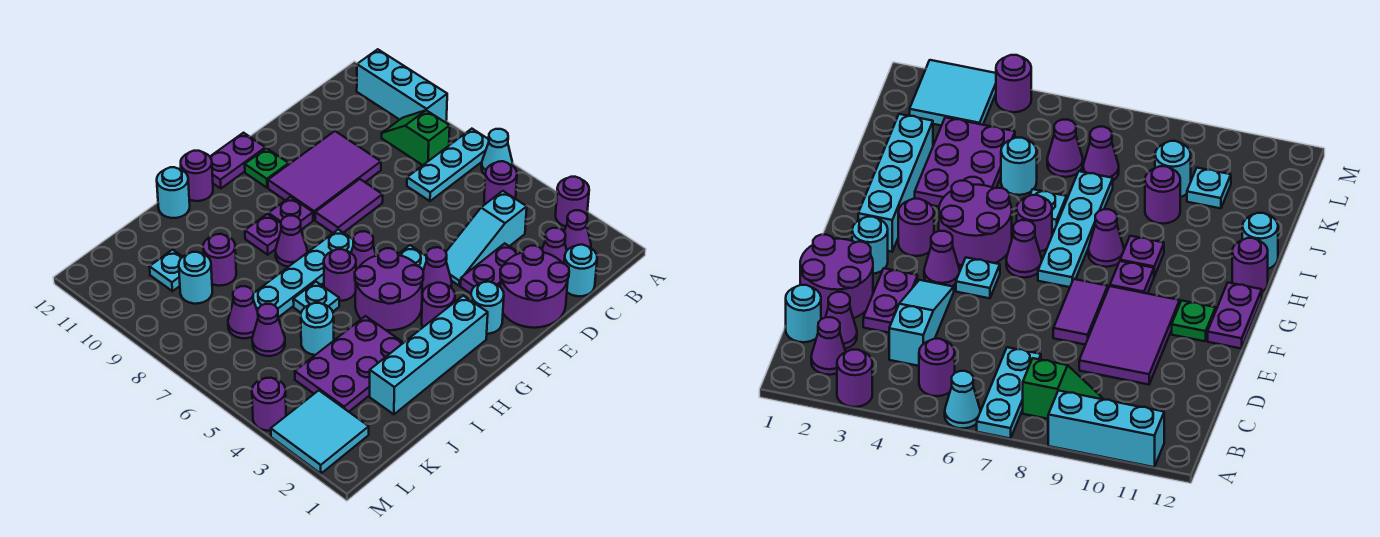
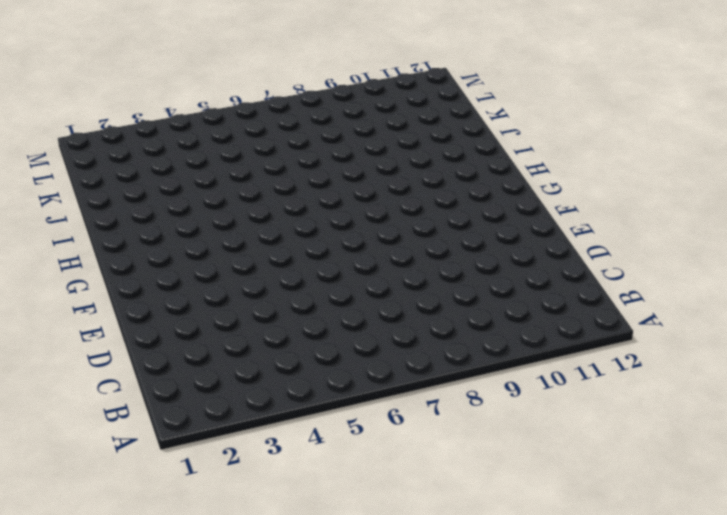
none -> purple round brick A3 level 1
none -> cyan cone A6 level 1
none -> cyan plate A7:C7 level 1
none -> cyan brick A9:A11 level 1

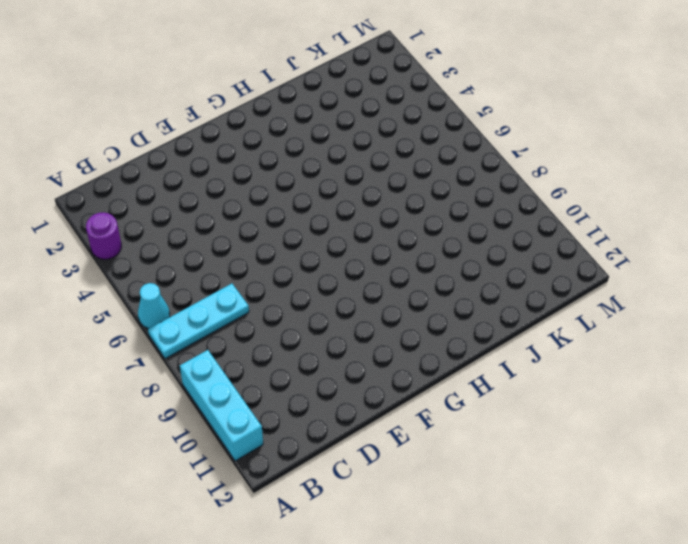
none -> purple cone B2 level 1
none -> purple round brick B5 level 1
none -> green slope B8:B9 level 1 top 8
none -> cyan round brick C1 level 1

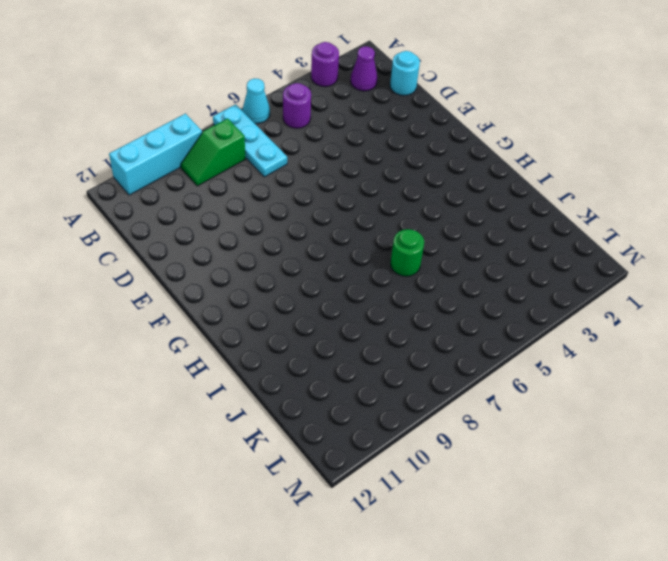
green round brick I6 level 1 -> cyan plate I6 level 1
none -> purple cone C2 level 1
none -> cyan slope C4:E4 level 1 top C
none -> purple round brick D1:E2 level 1
none -> purple plate D3:E3 level 1

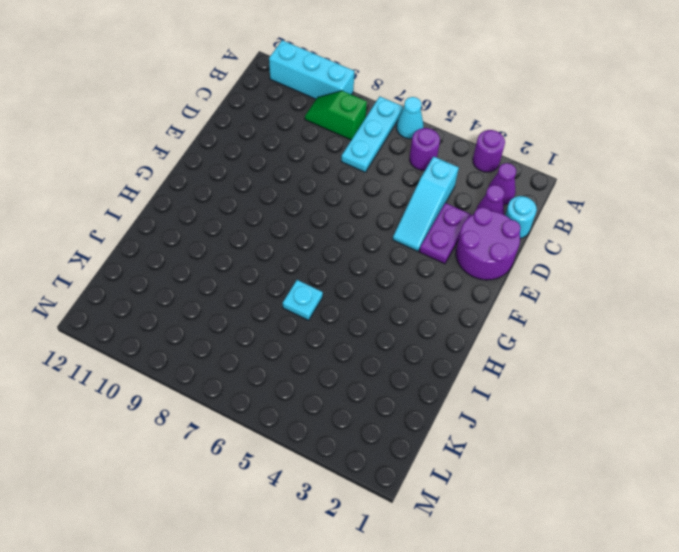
none -> purple tile D9:F10 level 1
none -> purple tile E8:F8 level 1
none -> cyan round brick F2 level 1
none -> purple cone F4 level 1

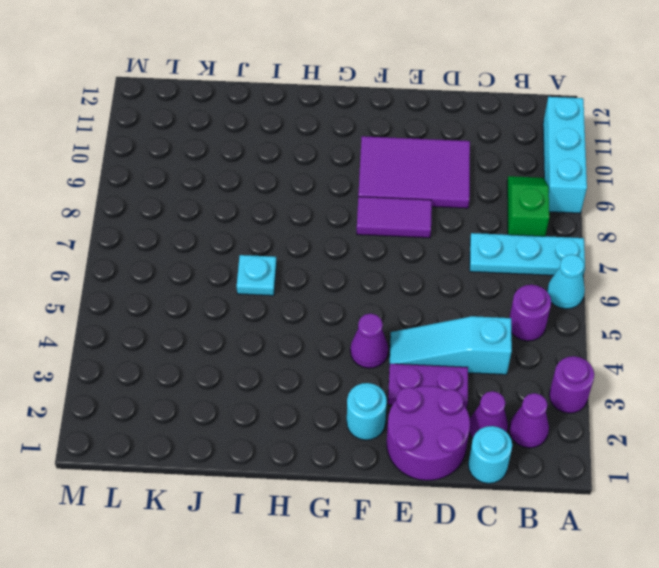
none -> cyan plate F5 level 1
none -> green plate F11 level 1
none -> purple plate F12:G12 level 1
none -> cyan brick G2:J2 level 1

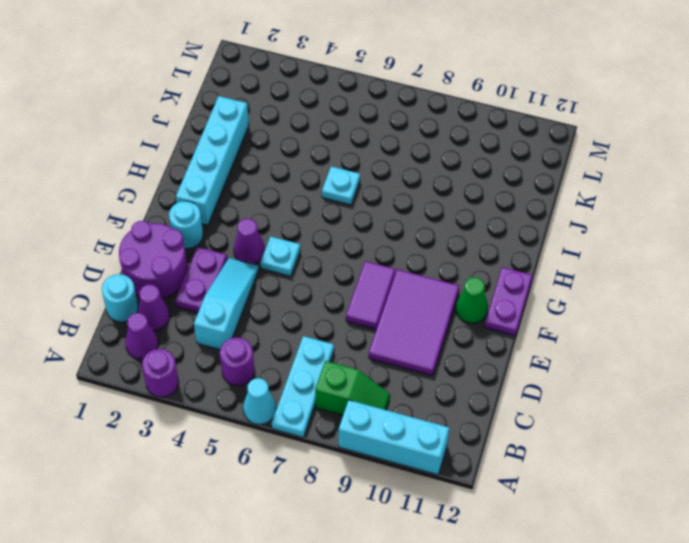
green cone F11 level 1 -> green plate F11 level 1
none -> purple round brick G3 level 1
none -> purple round brick G4:H5 level 1
none -> purple cone G6 level 1
none -> cyan plate G7:J7 level 1

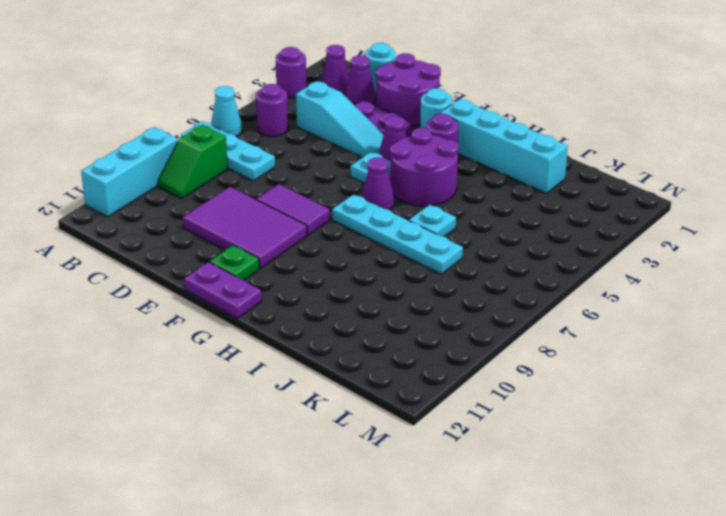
none -> purple plate G9 level 1
none -> purple round brick H6 level 1
none -> purple cone H8 level 1
none -> purple plate H9 level 1

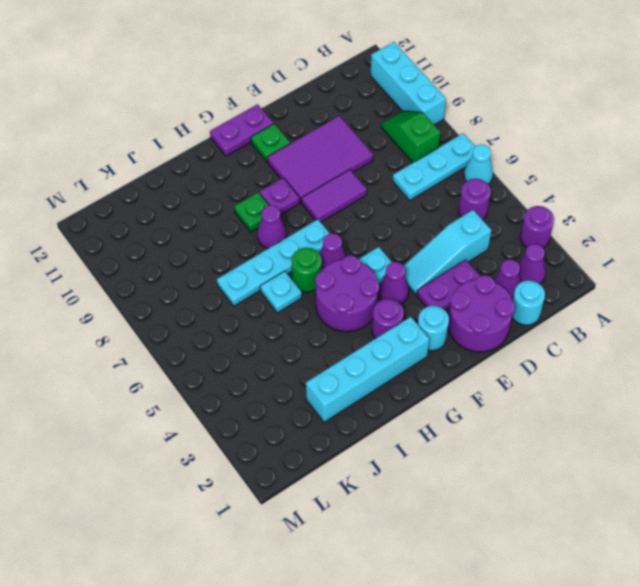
green round brick H6 level 1 -> purple round brick H6 level 1
green plate H9 level 1 -> purple plate H9 level 1
none -> purple round brick H12 level 1
none -> purple plate I3:K4 level 1
none -> cyan round brick I12 level 1
none -> cyan round brick J5 level 1

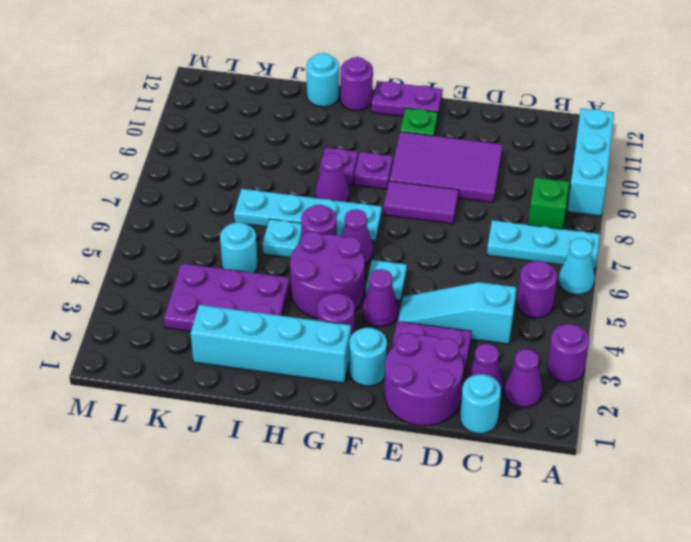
none -> purple round brick J9 level 1
none -> purple cone K6 level 1
none -> purple cone K7 level 1
none -> cyan round brick K9 level 1

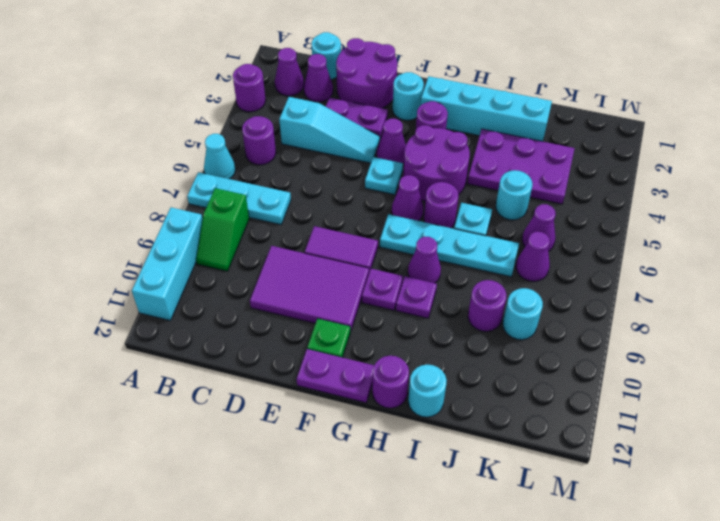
none -> cyan plate K10 level 1
none -> cyan tile L2:M3 level 1
none -> purple round brick M4 level 1

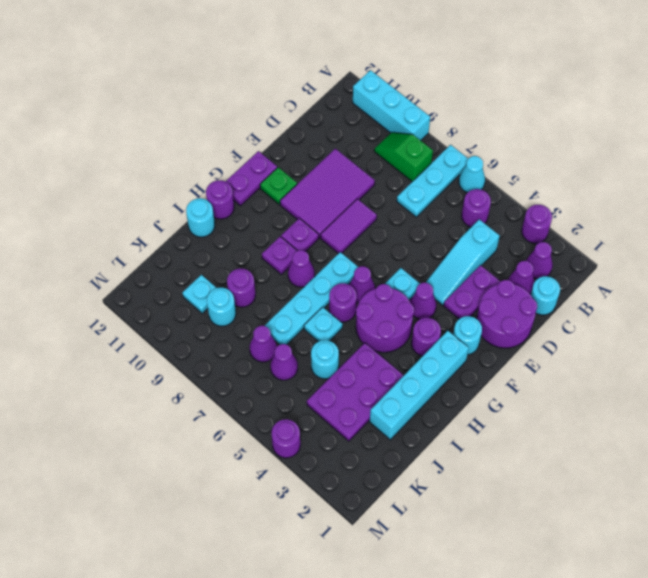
none -> cyan tile L2:M3 level 1

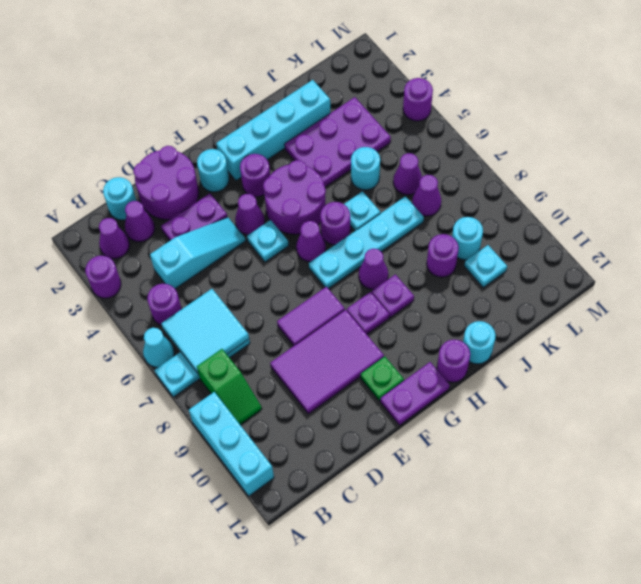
cyan tile B6:C7 level 2 -> cyan tile L2:M3 level 1

